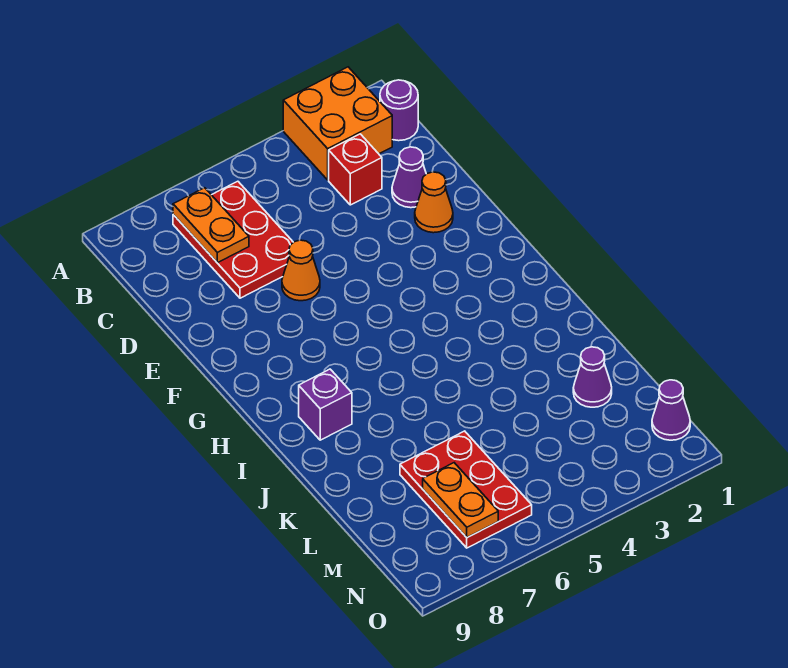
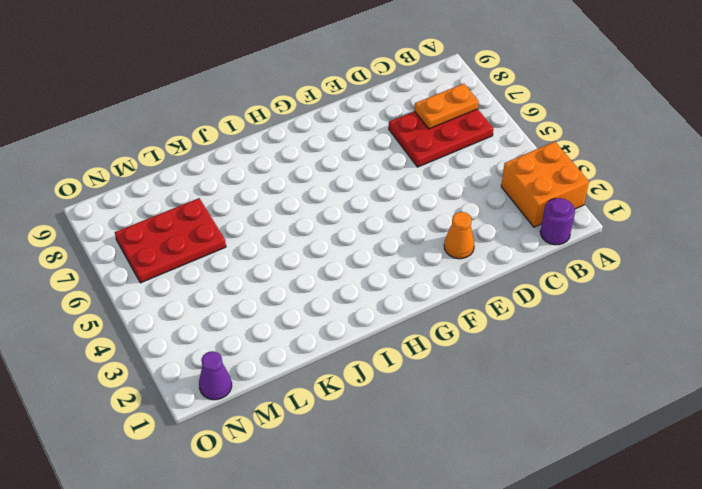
none -> red brick C3 level 1
none -> purple cone D2 level 1
none -> orange cone E6 level 1

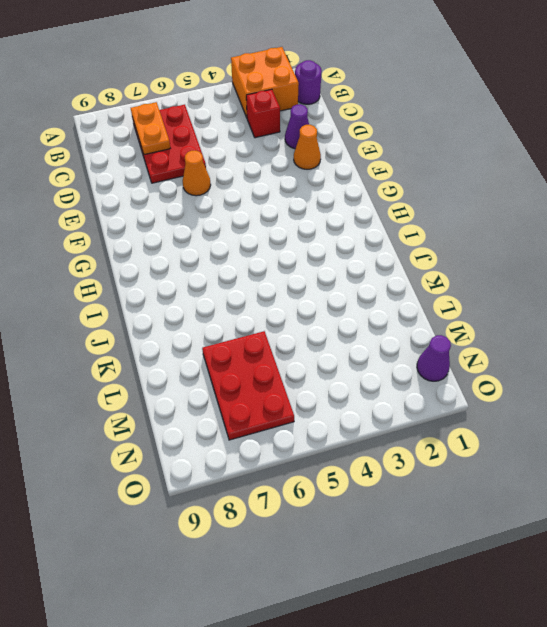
none -> purple brick I8 level 1
none -> purple cone L2 level 1
none -> orange plate M7:N7 level 2

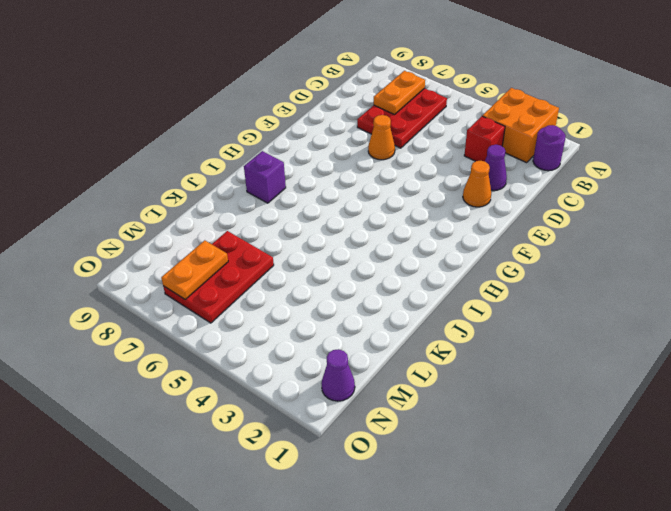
none -> purple cone L2 level 1

